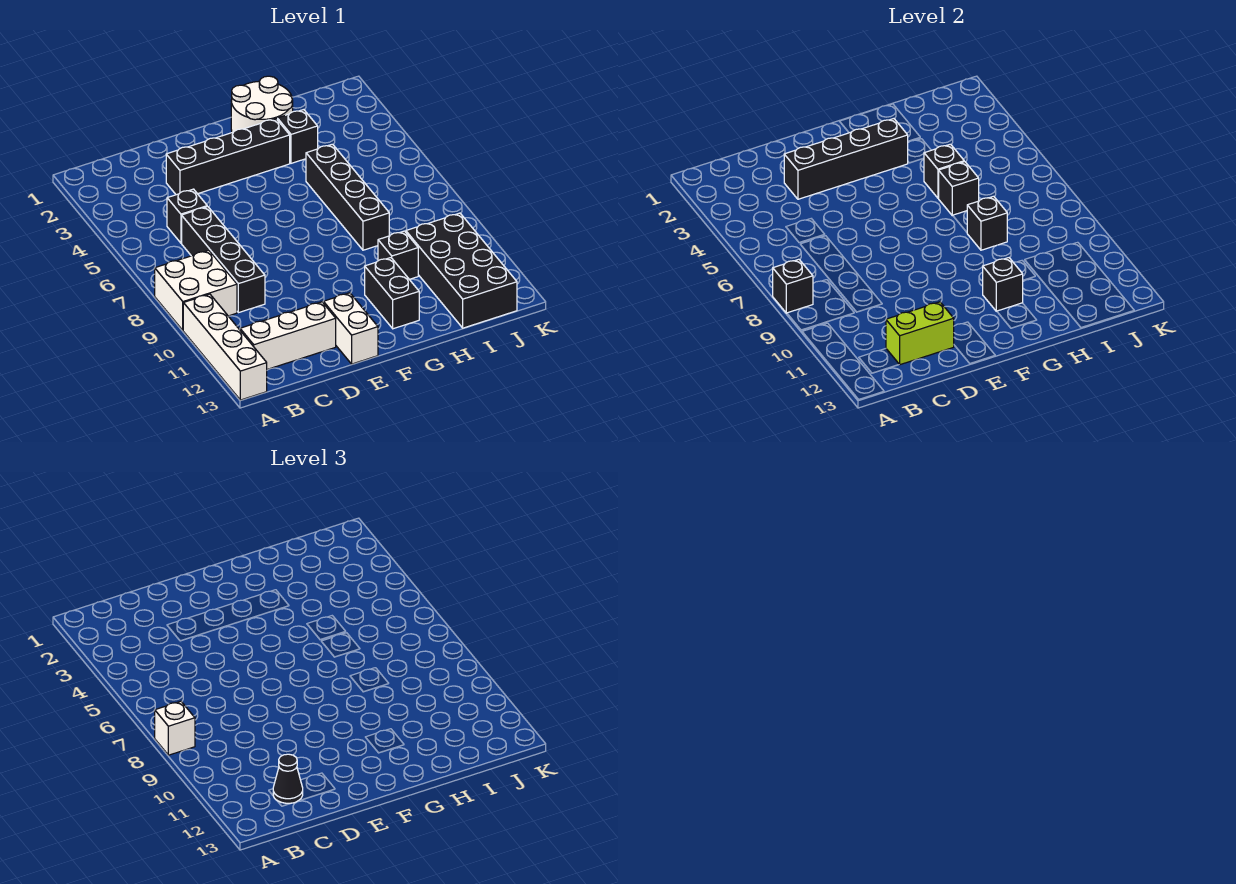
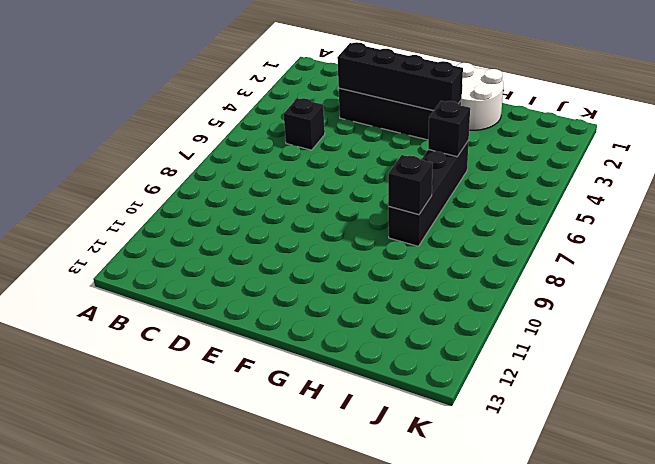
none -> white brick A8:B9 level 1
none -> white brick A10:A13 level 1
none -> white brick B12:D12 level 1

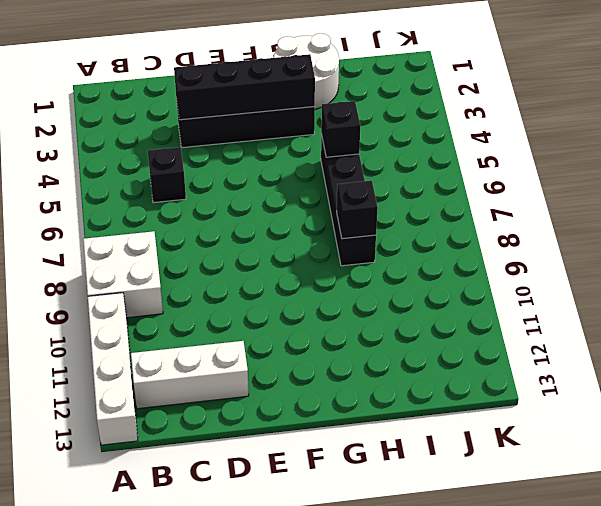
none -> black brick C6:C9 level 1
none -> white brick E12:E13 level 1
none -> black brick G11:G12 level 1

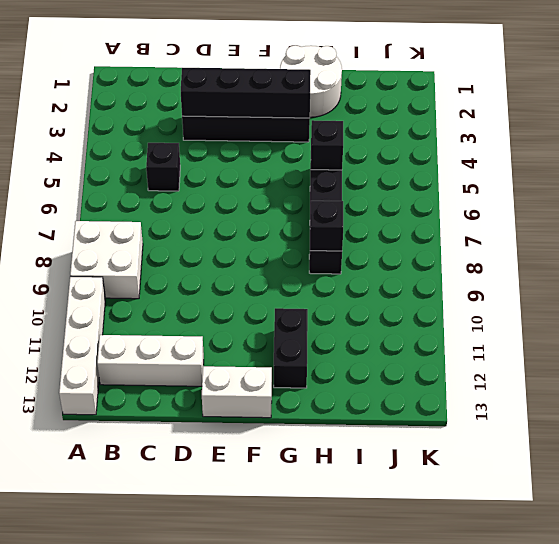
white brick E13:F13 level 1 -> white brick E12:E13 level 1
none -> black brick C6:C9 level 1
none -> black brick H3 level 1
none -> black brick H10 level 1

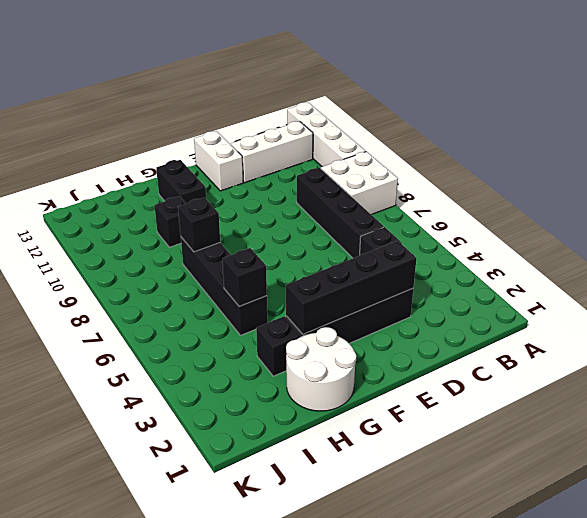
none -> black brick I10:J13 level 1
none -> black brick A8 level 2
none -> lime brick C12:D12 level 2

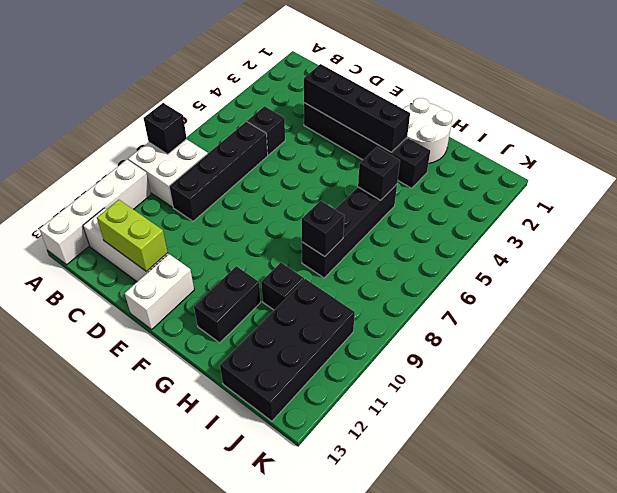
none -> black brick G11 level 2
none -> black brick H6 level 2
none -> white brick A8 level 3

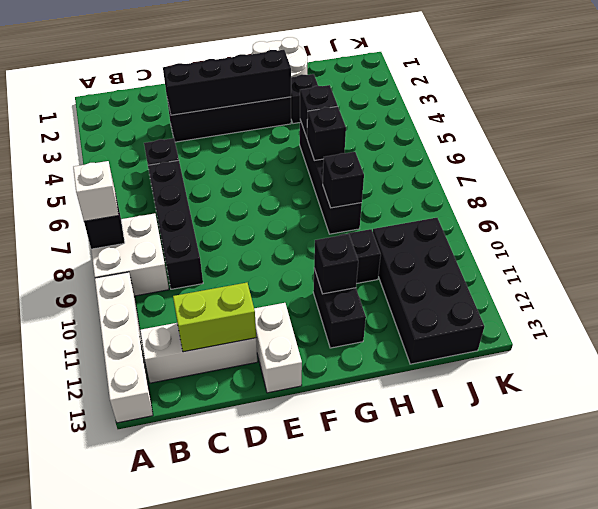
none -> black cone C12 level 3

